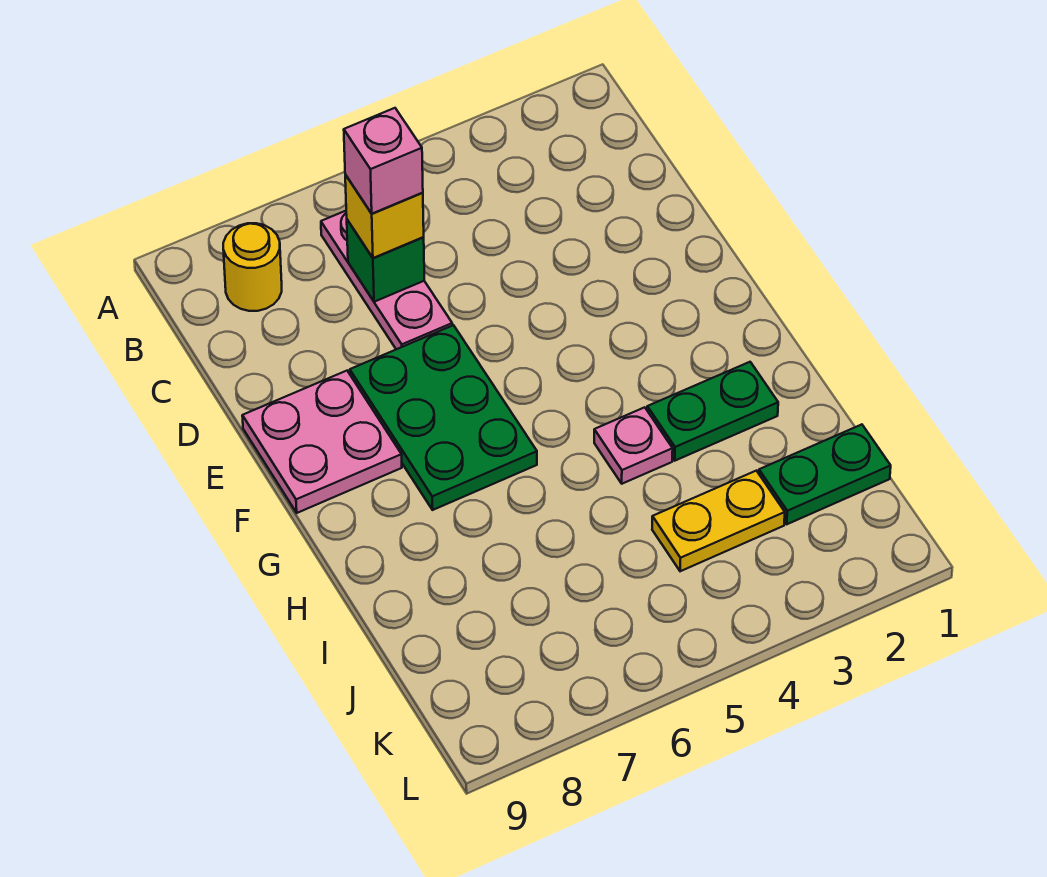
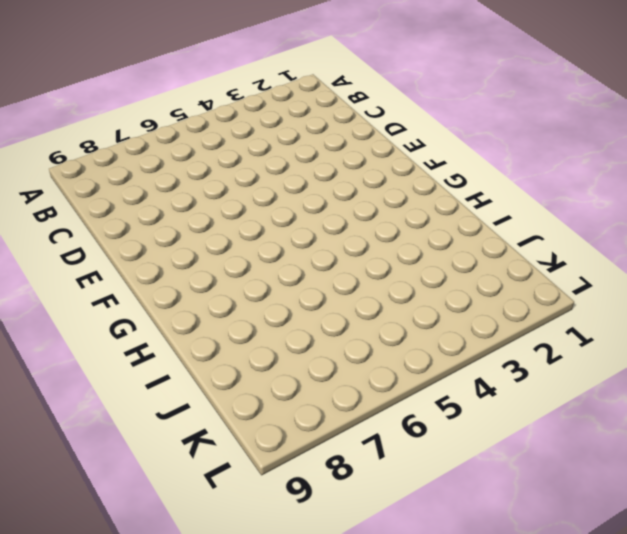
none -> pink plate B6:D6 level 1
none -> yellow round brick B8 level 1

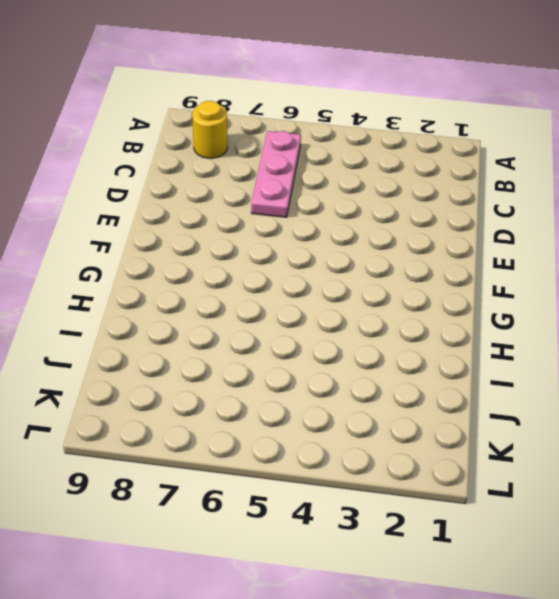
none -> green plate E6:G7 level 1
none -> pink plate E8:F9 level 1

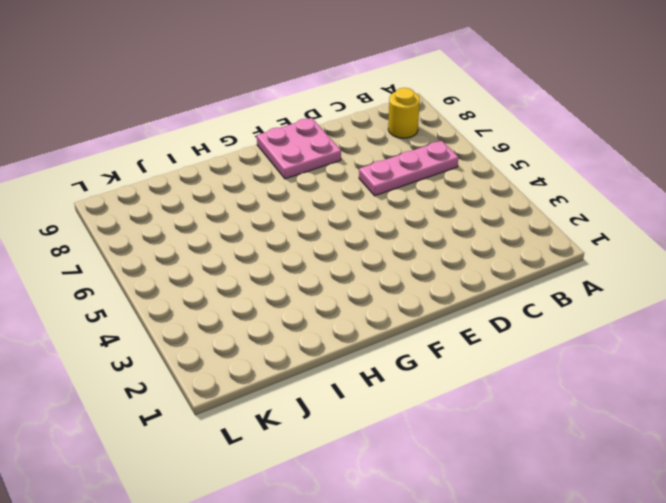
none -> green plate E6:G7 level 1
none -> green plate H2:H3 level 1

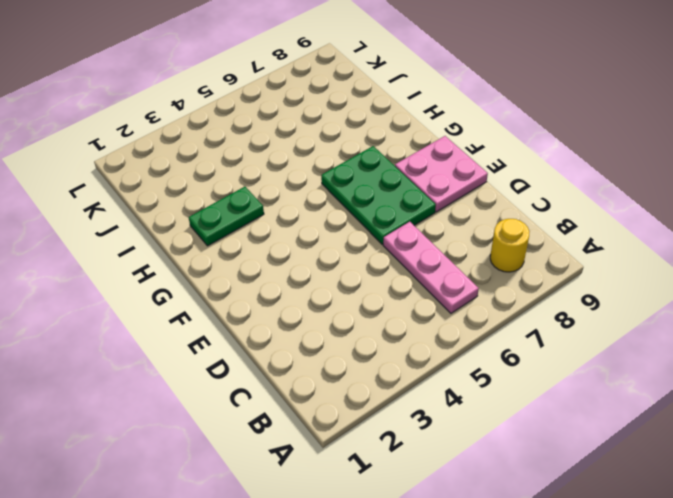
none -> pink plate H4 level 1
none -> green plate J1:J2 level 1

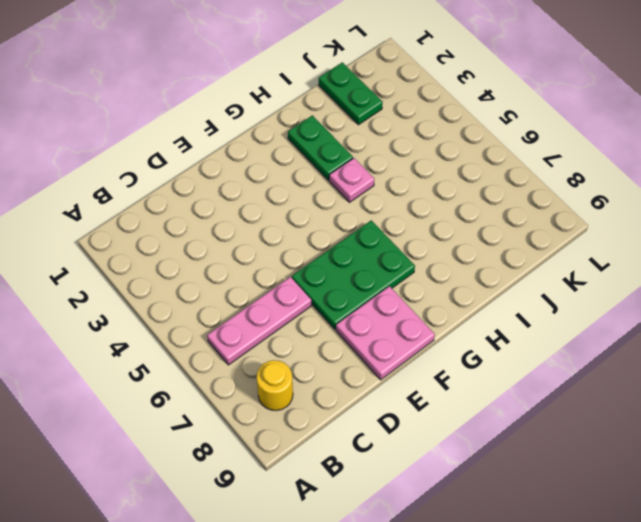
none -> yellow plate J3:J4 level 1
none -> green brick C6 level 2

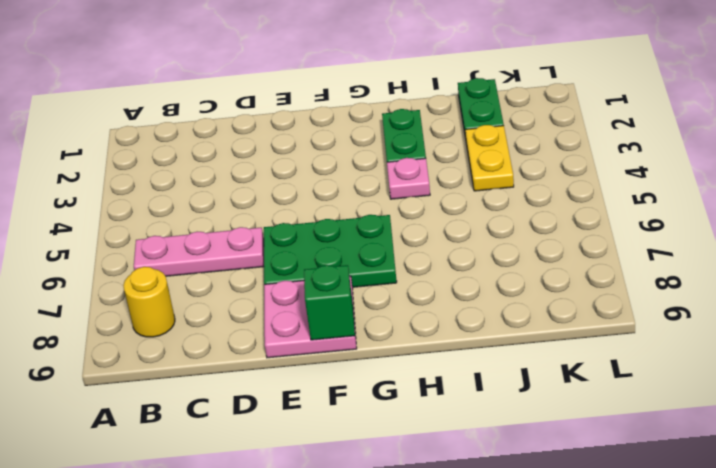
green brick F9 level 2 -> green brick C6 level 2
none -> yellow brick C6 level 3
none -> pink brick C6 level 4

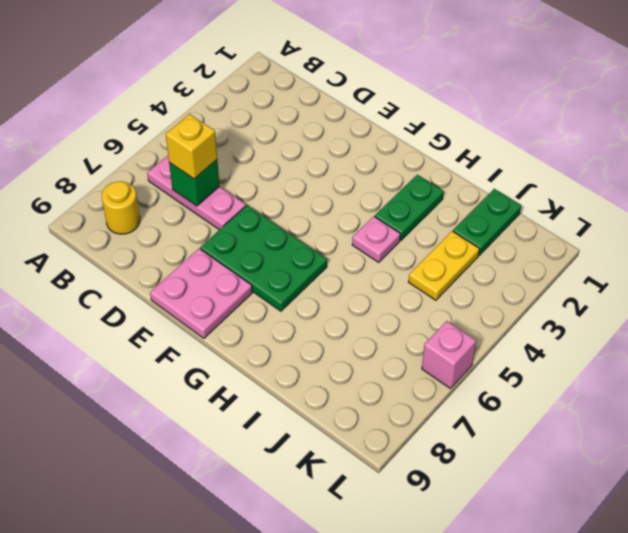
pink brick L6 level 1 -> pink brick C6 level 4

